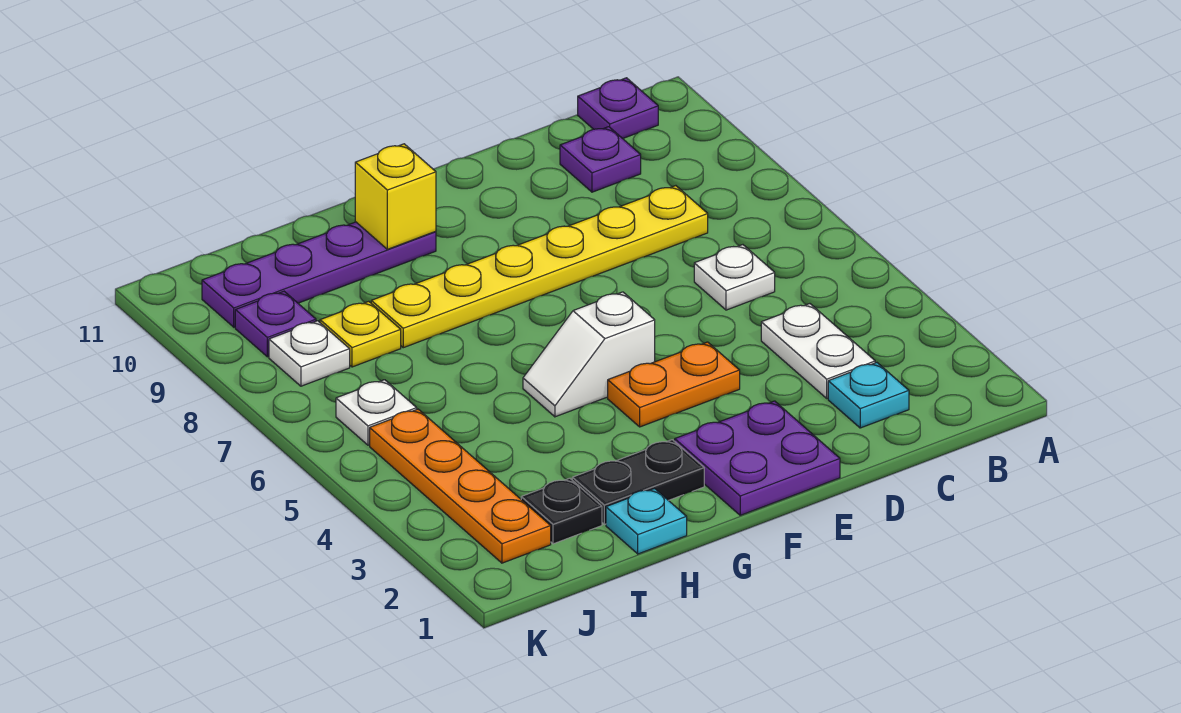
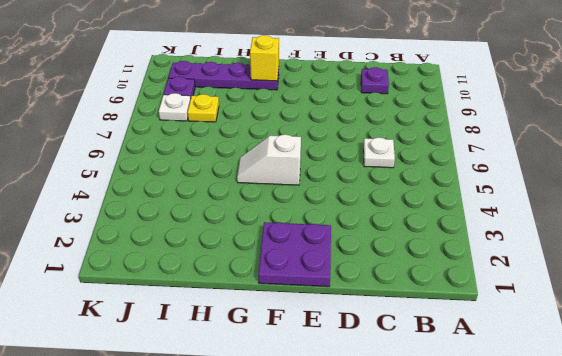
none -> purple plate B11 level 1
none -> cyan plate C2 level 1
none -> white plate C3:C4 level 1

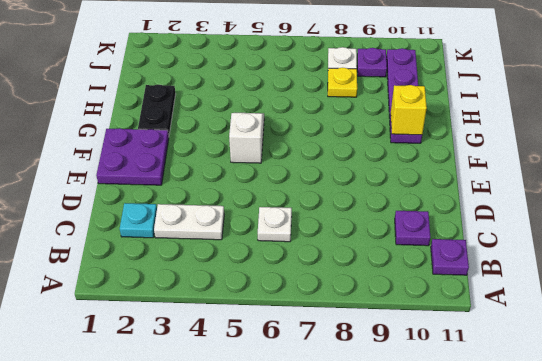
none -> yellow plate C8:H8 level 1
none -> orange plate E4:F4 level 1
none -> cyan plate H1 level 1

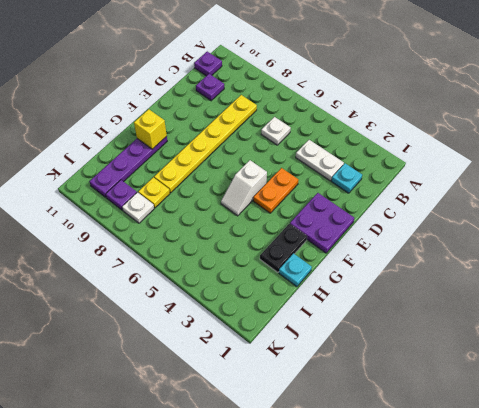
none -> black plate I2 level 1
none -> orange plate J2:J5 level 1
none -> white plate J6 level 1

